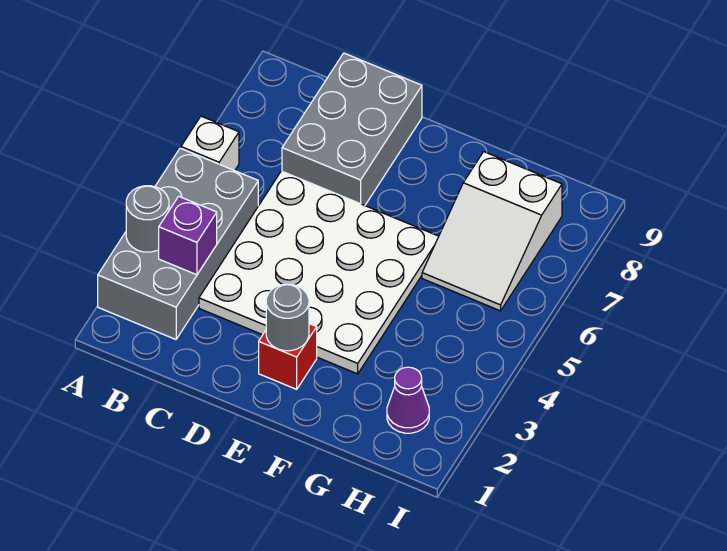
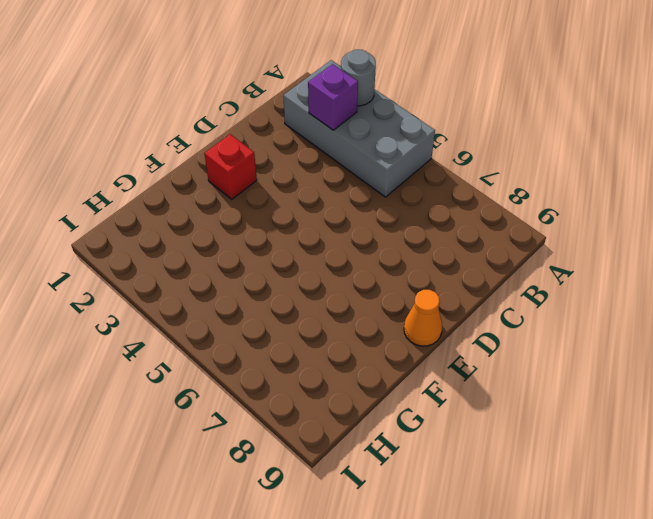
orange cone E9 level 1 -> none
none -> white brick A6 level 1
none -> white plate C3:F6 level 1

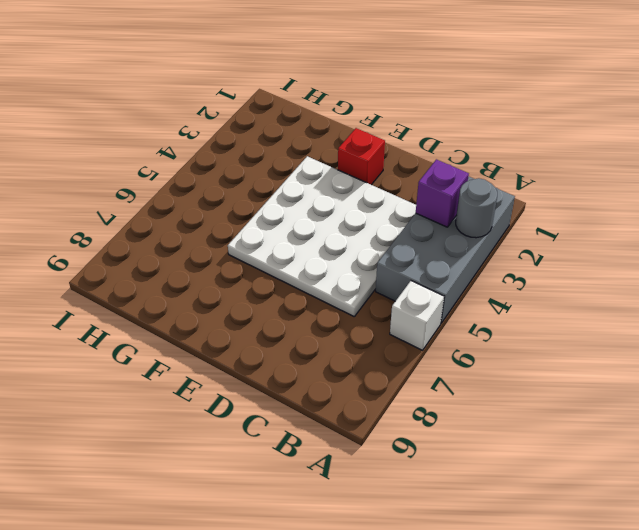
none -> grey brick C7:D9 level 1
none -> white slope G6:H8 level 1 top 8

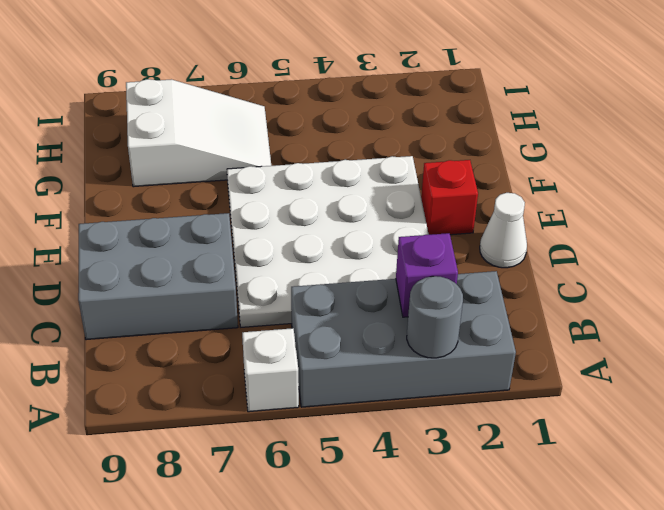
white cone D1 level 1 -> none
none -> purple cone H2 level 1
none -> grey round brick E2 level 2

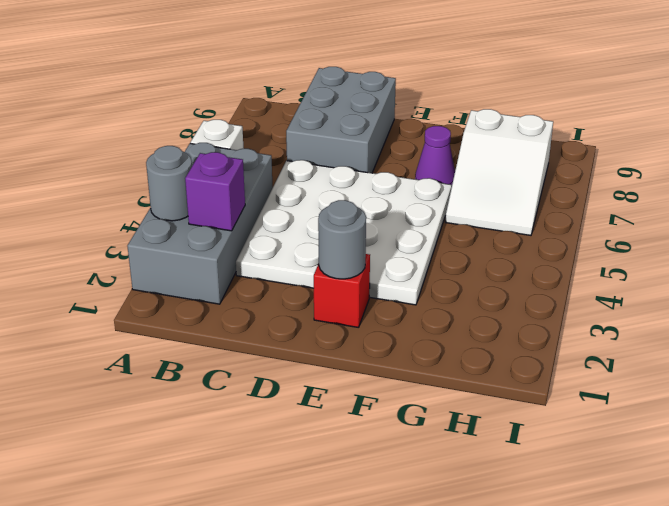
purple cone F7 level 1 -> purple cone H2 level 1

